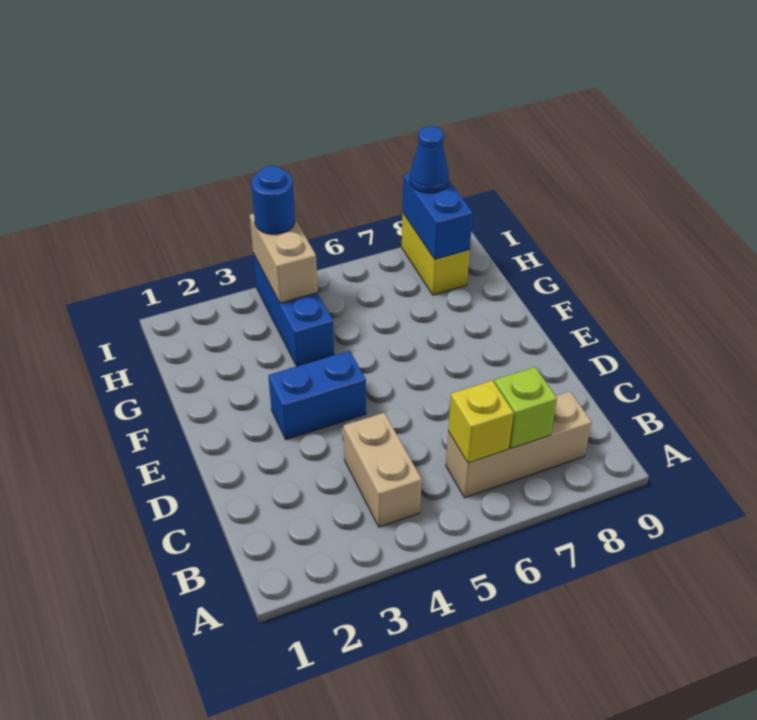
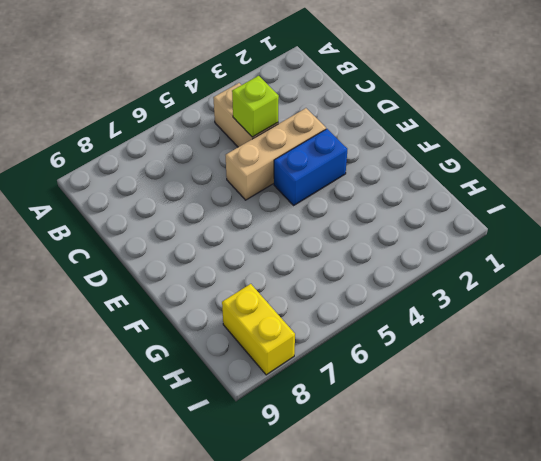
lime brick C4 level 2 -> lime brick B7 level 2
tan brick D3:D5 level 1 -> tan brick B6:B8 level 1
none -> blue brick G4:I4 level 1
none -> yellow brick B6 level 2

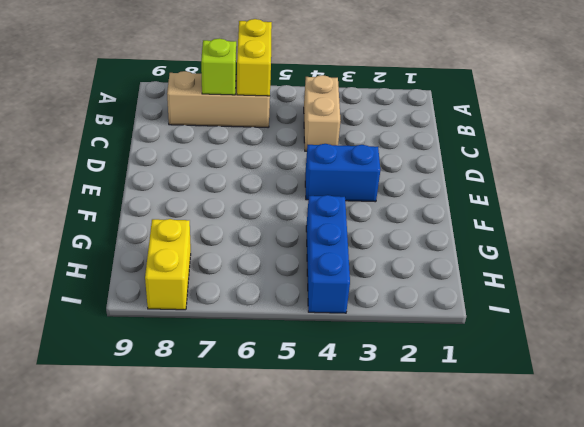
yellow brick A6:B6 level 2 -> yellow brick B6 level 2
none -> tan brick H4:I4 level 2
none -> blue brick H8:I8 level 2

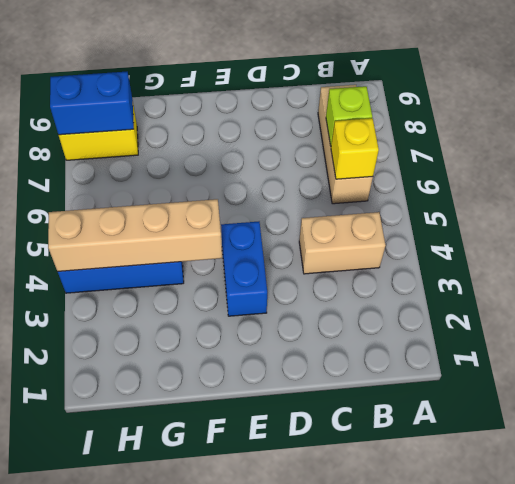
tan brick F4:I4 level 2 -> tan brick H4:I4 level 2
none -> blue round brick I4 level 3
none -> blue cone I8 level 3

